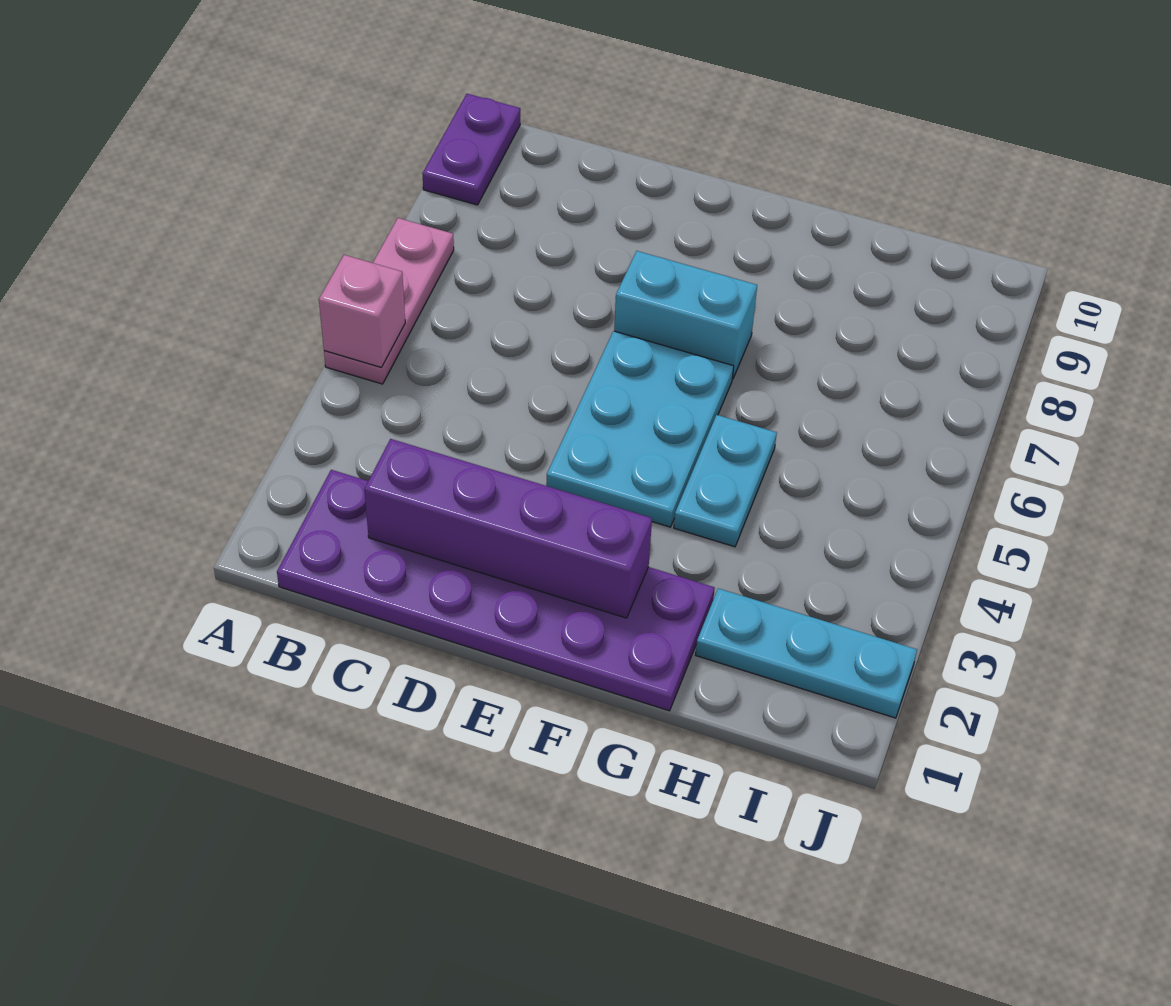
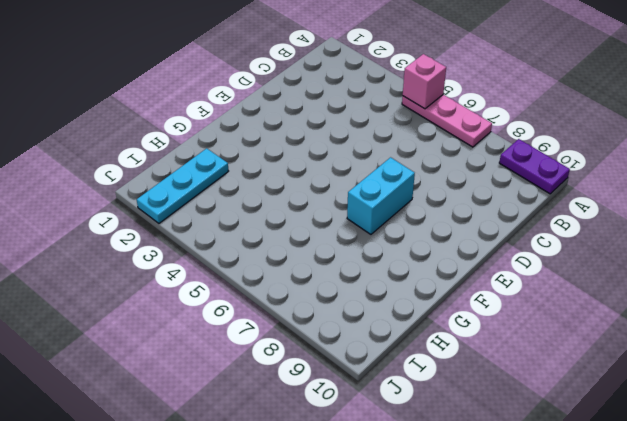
none -> purple plate B1:G2 level 1
none -> cyan plate E4:F6 level 1

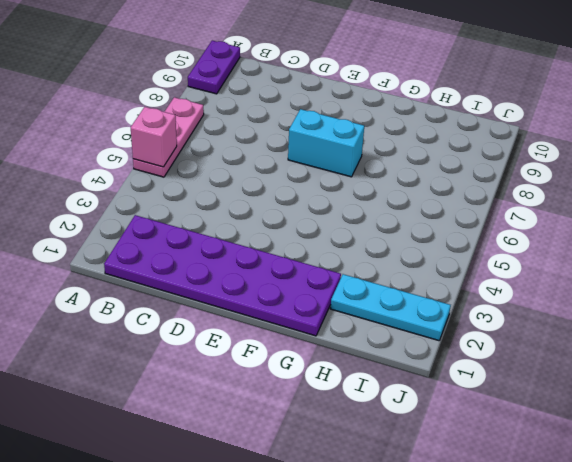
none -> cyan plate E4:F6 level 1
none -> cyan plate G4:G5 level 1

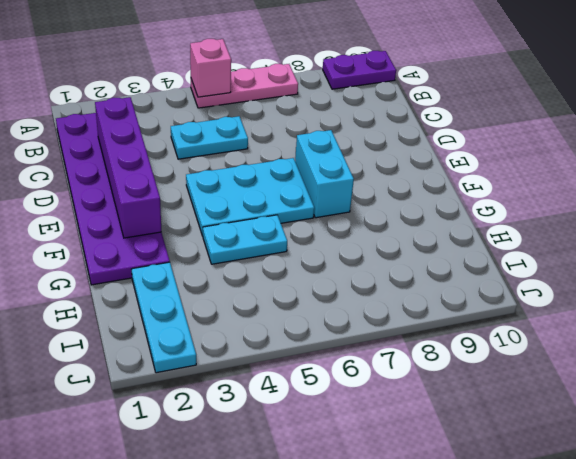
cyan plate C4:C5 level 1 -> none

